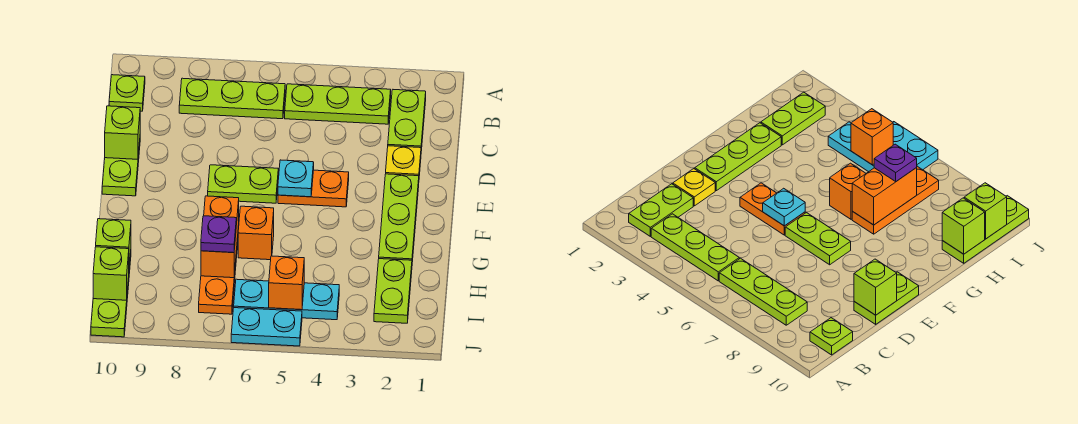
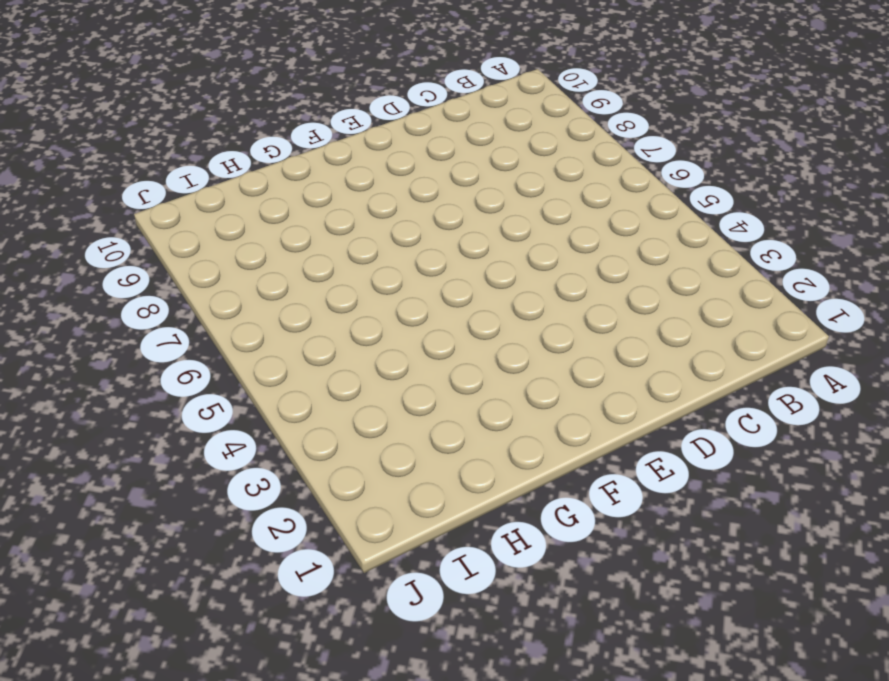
none -> lime plate B2:C2 level 1
none -> lime plate B3:B5 level 1
none -> lime plate B6:B8 level 1

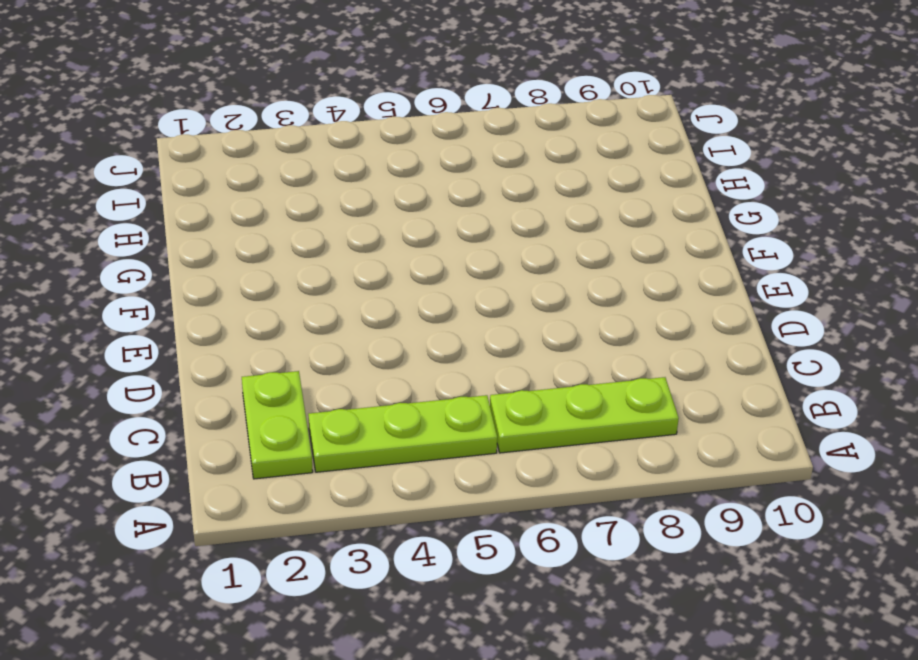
none -> lime plate B10 level 1
none -> yellow plate D2 level 1
none -> lime plate D10:E10 level 1

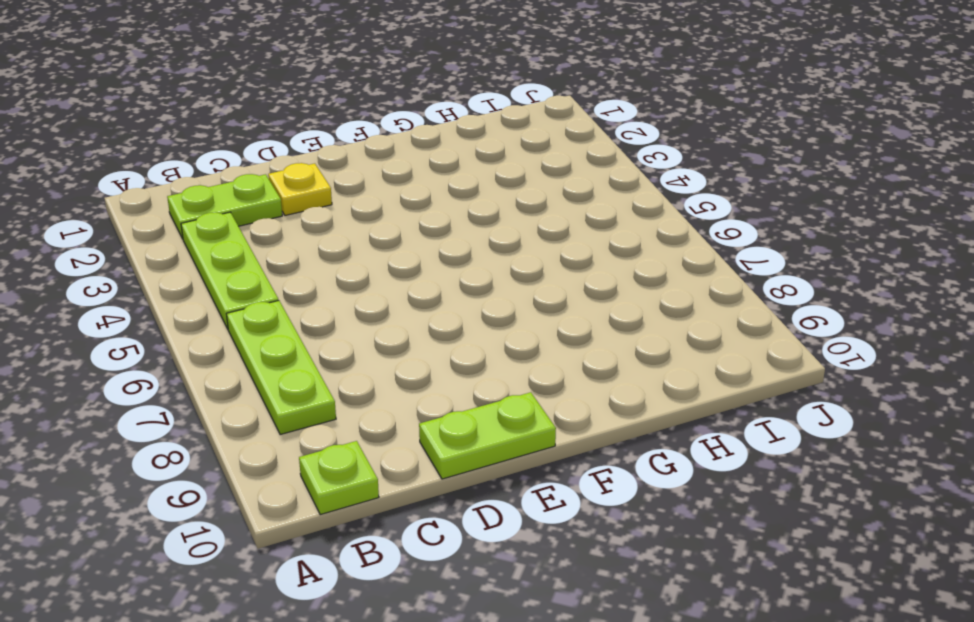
none -> lime plate E2:G2 level 1
none -> orange plate E4:E5 level 1
none -> lime plate E6:E7 level 1

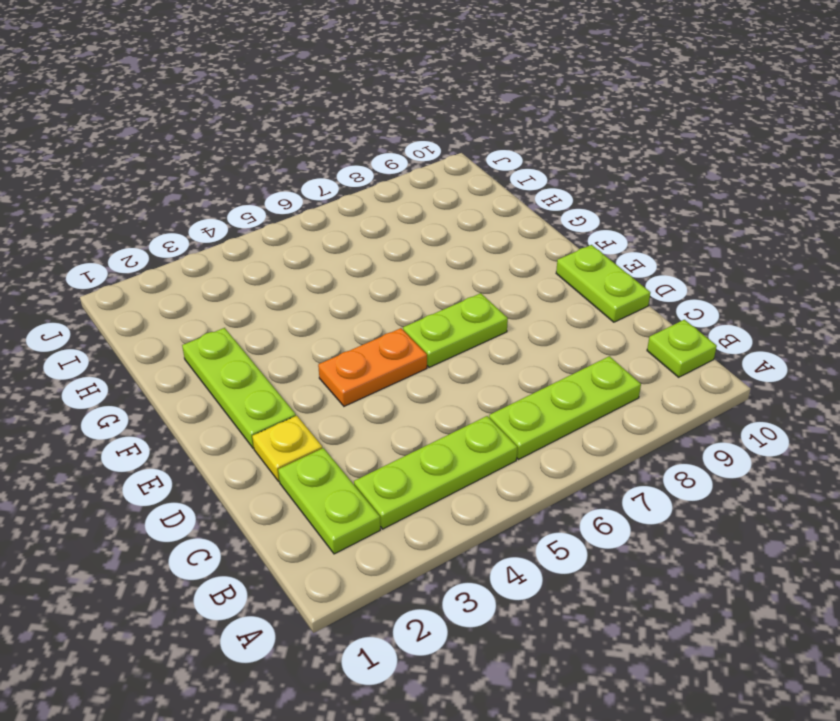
none -> orange brick G6 level 1
none -> orange plate G7:I7 level 1
none -> lime plate H2:I2 level 1

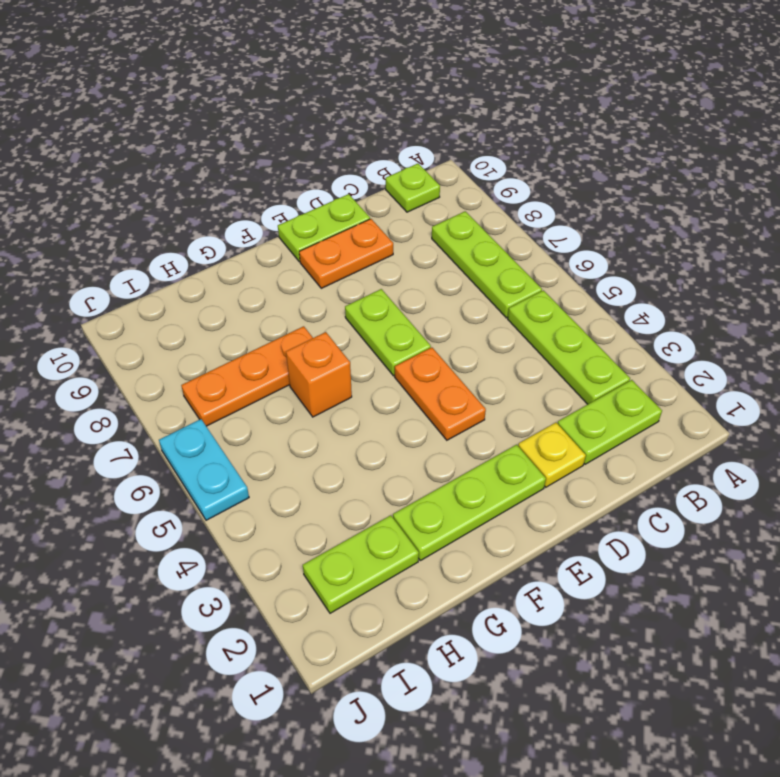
orange plate D9:E9 level 1 -> none
none -> lime plate H10:J10 level 1
none -> cyan plate I4:I6 level 1
none -> lime brick D10 level 2

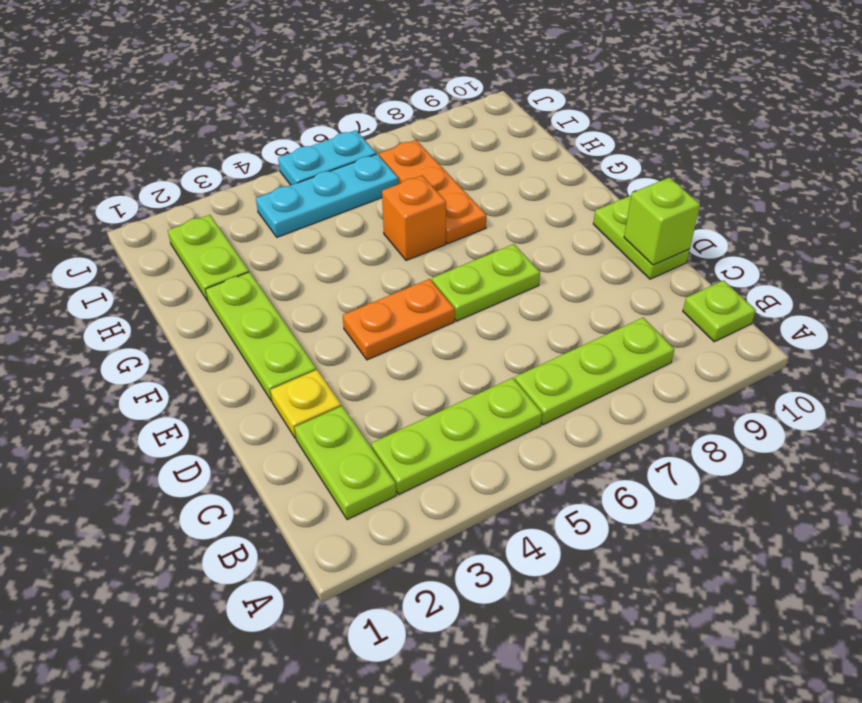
none -> lime plate H10:J10 level 1
none -> cyan plate E5 level 2
none -> orange brick G7:H7 level 2

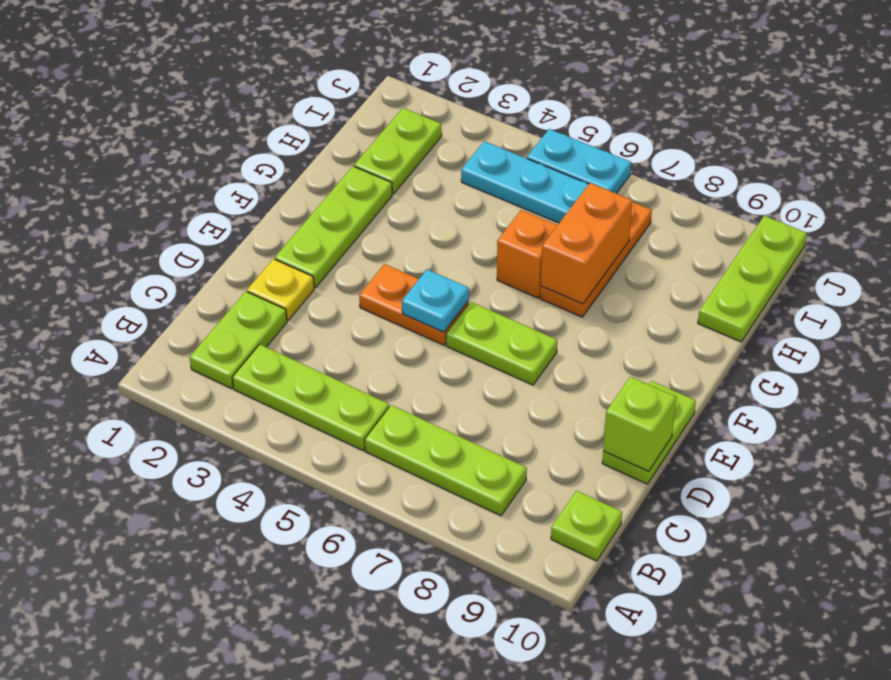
none -> lime brick H10 level 2
none -> orange brick I5 level 2
none -> lime brick I10 level 2

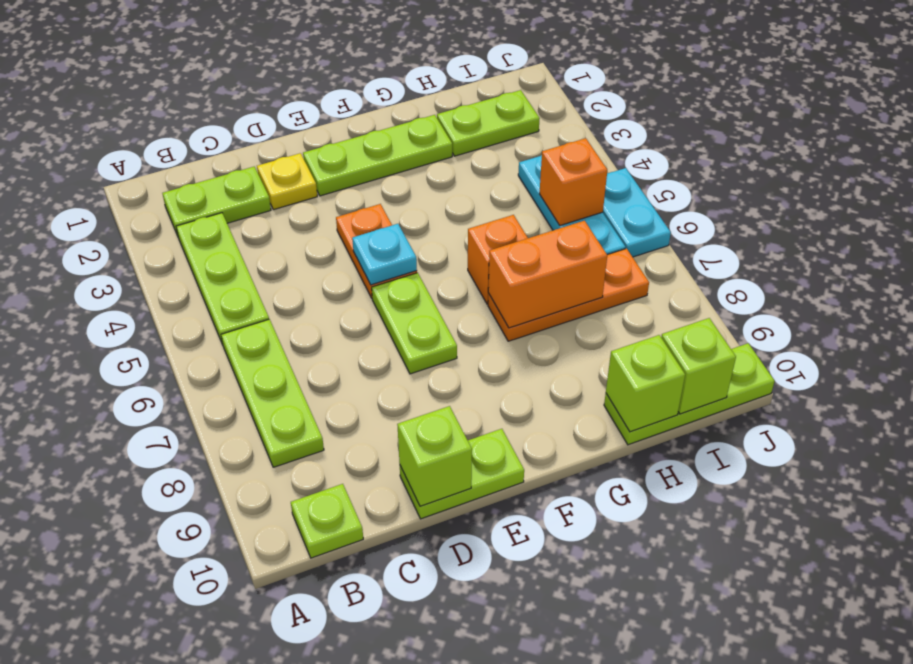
none -> purple plate H7 level 3

